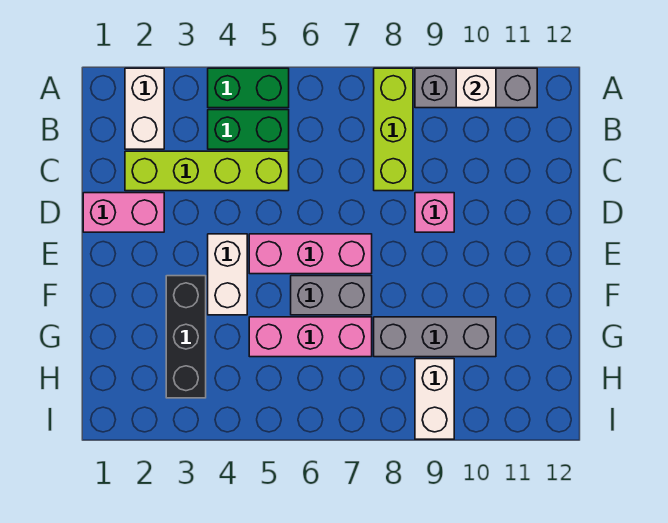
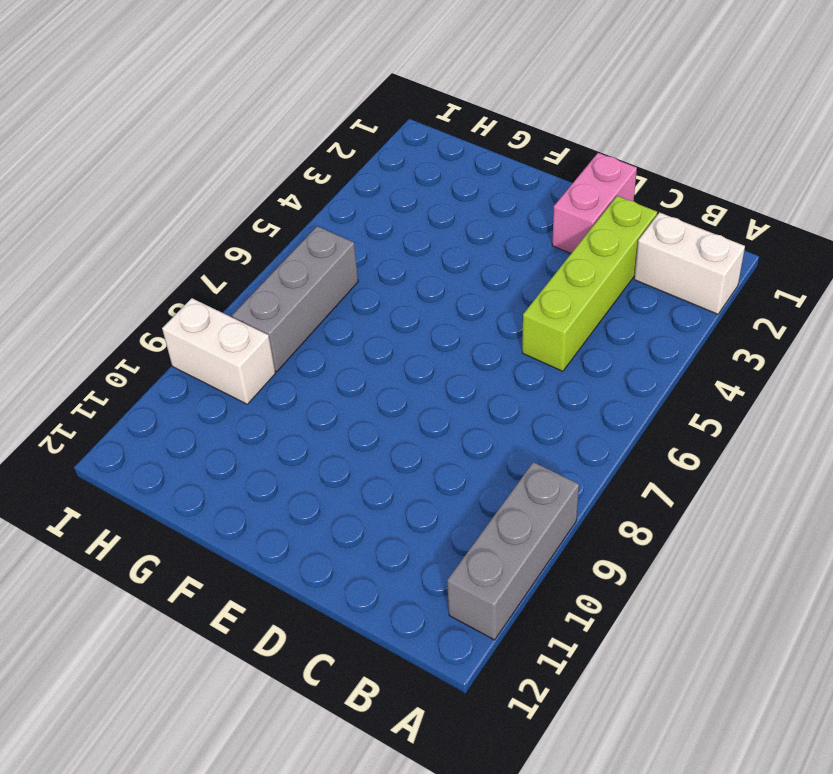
grey brick H6:H8 level 1 -> grey brick G8:G10 level 1
none -> green brick A4:A5 level 1
none -> lime brick A8:C8 level 1
none -> green brick B4:B5 level 1

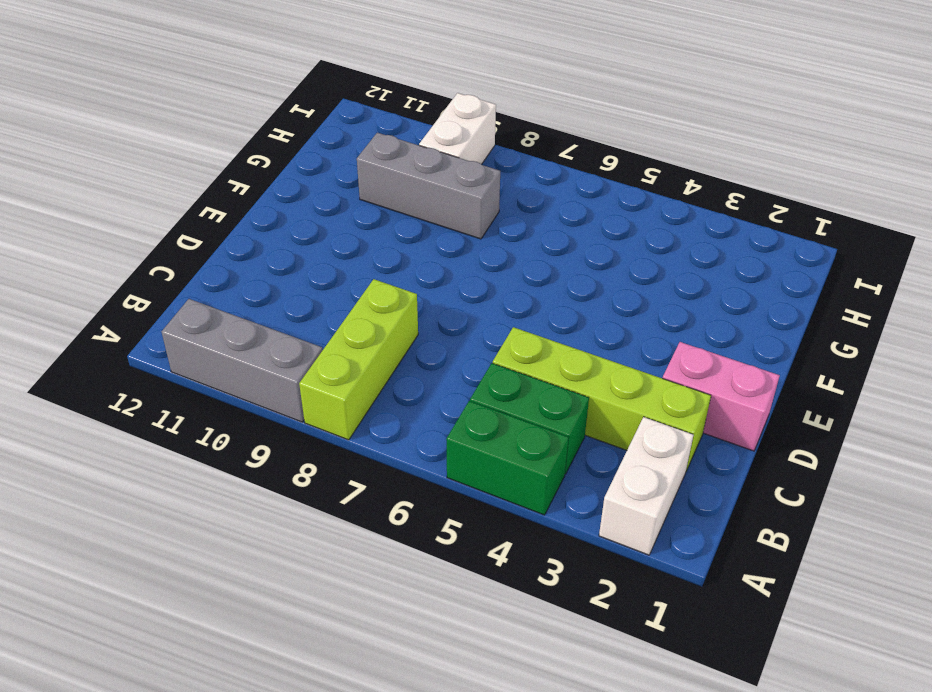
none -> pink brick D9 level 1
none -> white brick E4:F4 level 1
none -> pink brick E5:E7 level 1

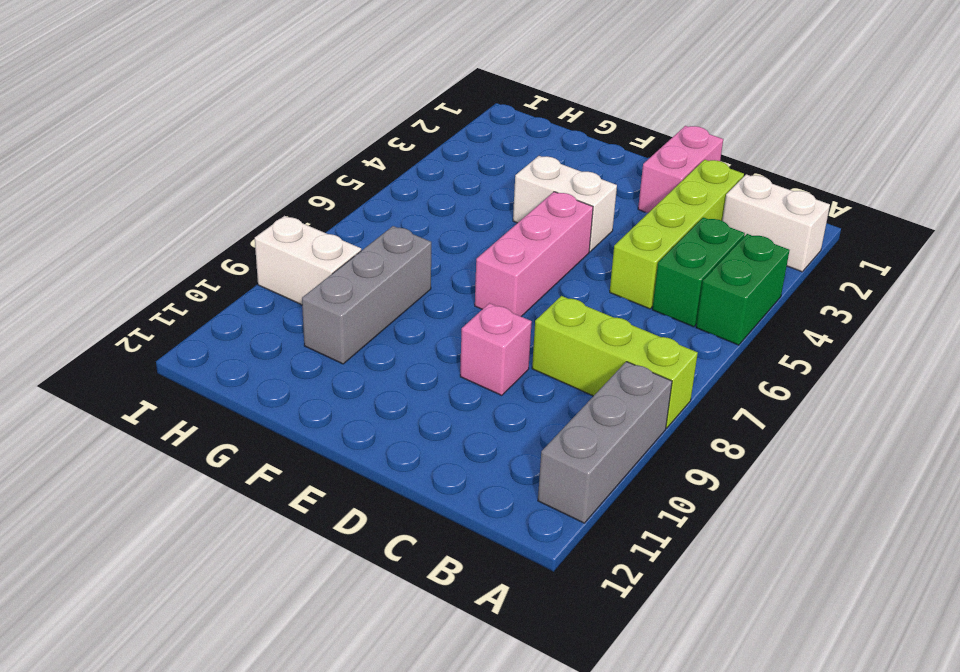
none -> black brick F3:H3 level 1
none -> grey brick F6:F7 level 1
none -> pink brick G5:G7 level 1

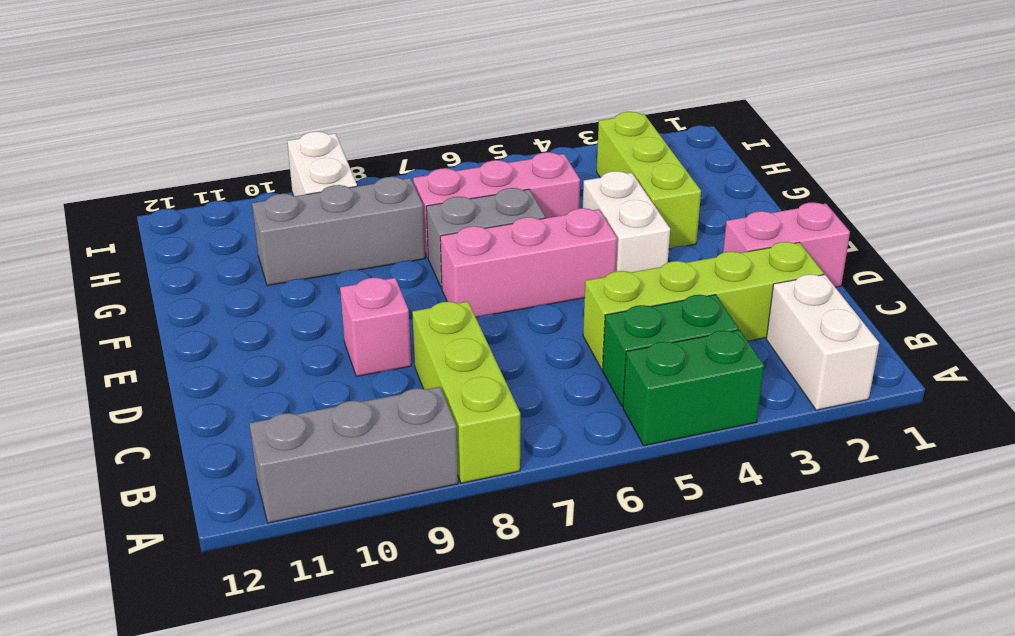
lime brick F3:H3 level 1 -> black brick F3:H3 level 1
none -> white brick A10 level 2

